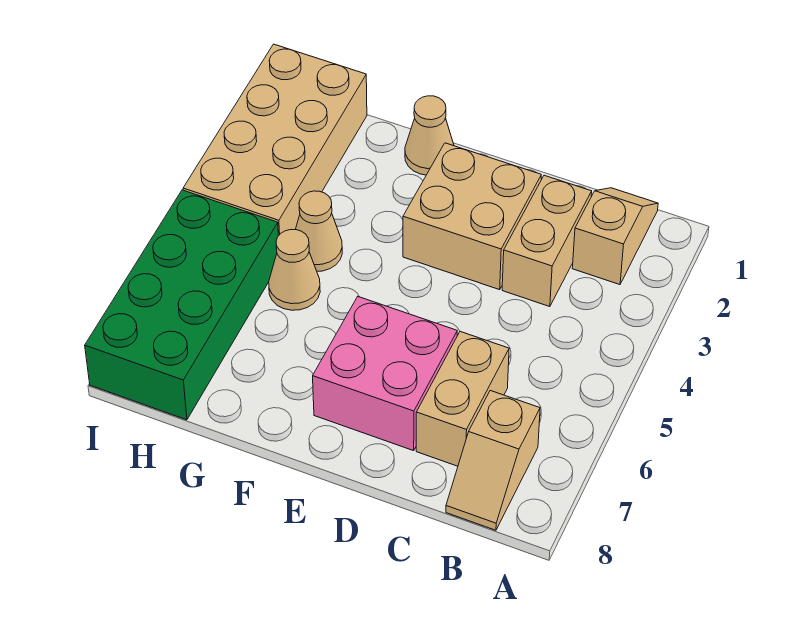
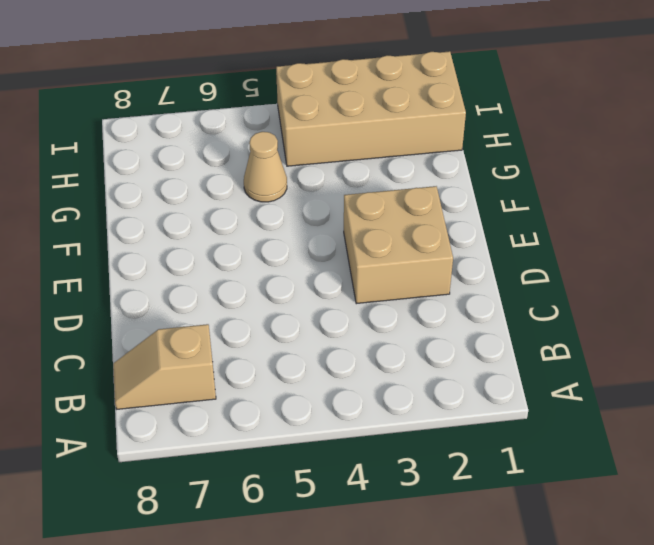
none -> tan slope B1:B2 level 1 top 2
none -> tan brick C2:C3 level 1

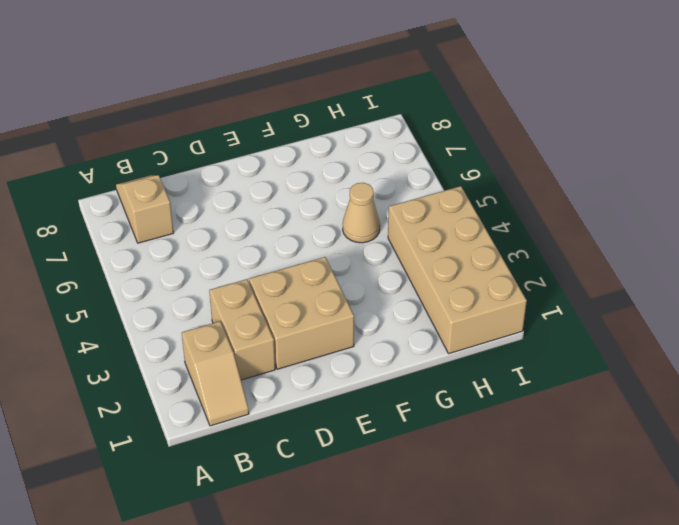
none -> tan brick C6:C7 level 1
none -> pink brick D6:E7 level 1

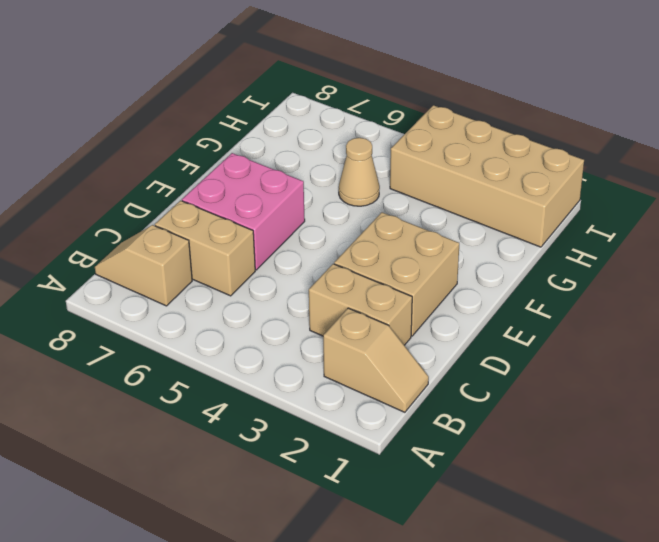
none -> tan cone F1 level 1
none -> tan cone G4 level 1

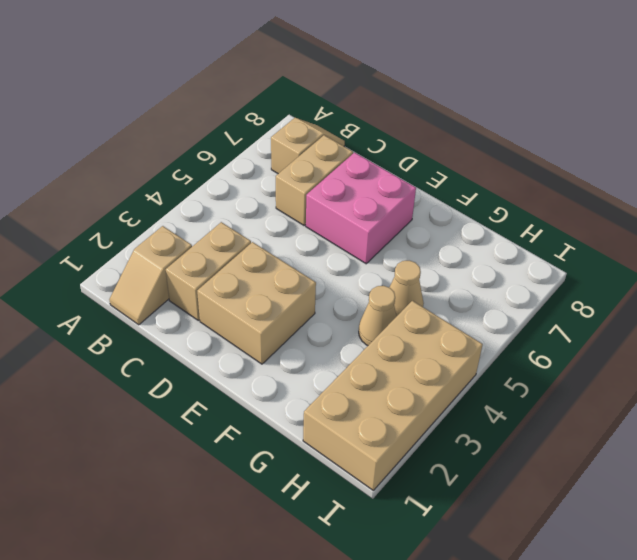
none -> tan cone F1 level 1
none -> green brick H5:I8 level 1

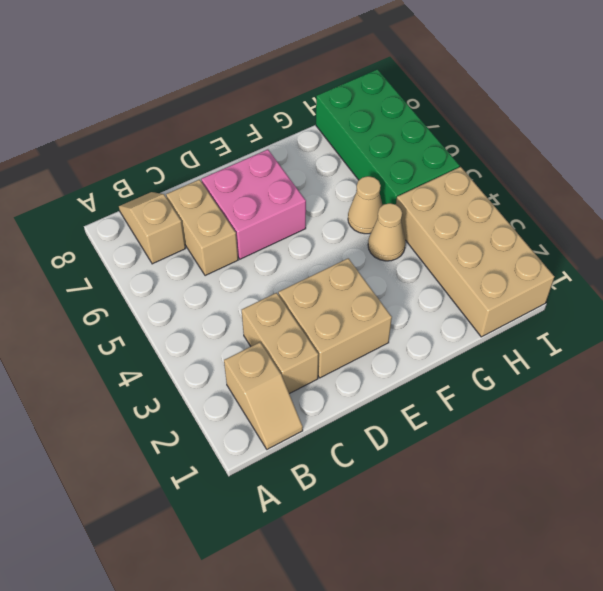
none -> tan cone F1 level 1

